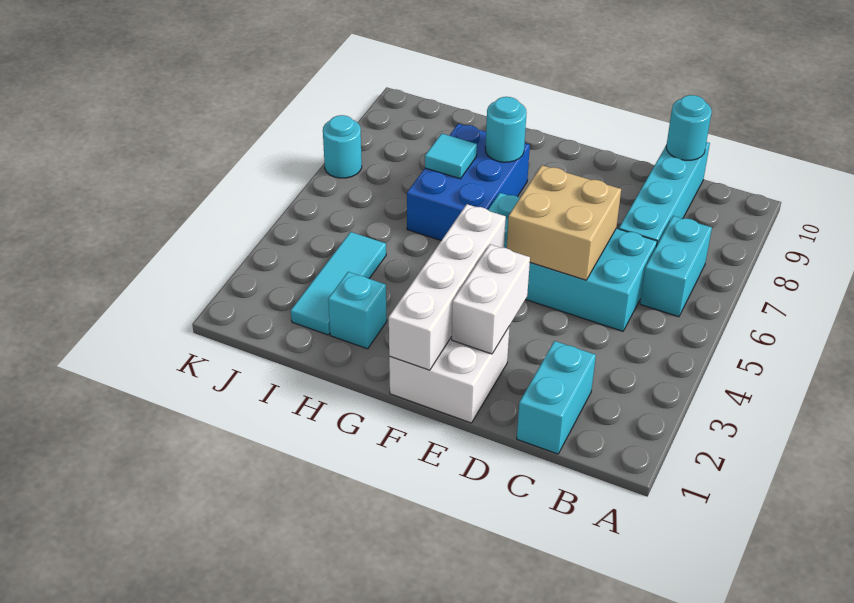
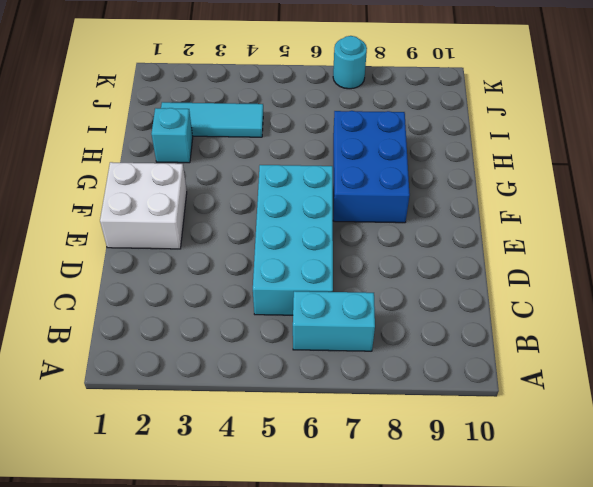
blue brick F7:H8 level 1 -> blue brick G6:H8 level 1
none -> cyan brick C1:C2 level 1
none -> cyan brick C7:C10 level 1
none -> cyan round brick C10 level 2

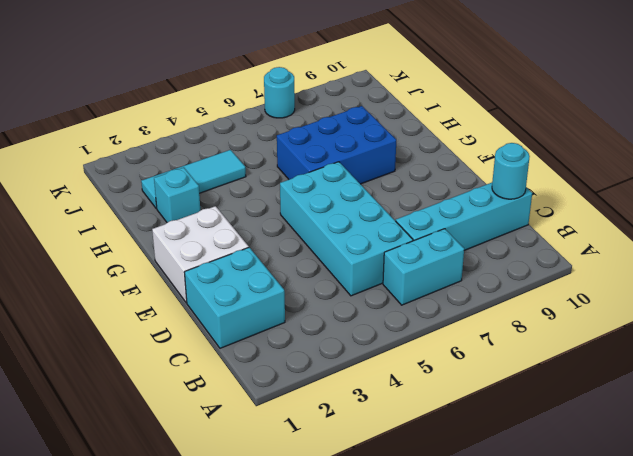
cyan brick C1:D2 level 1 -> cyan brick C1:C2 level 1
none -> tan brick D5:E6 level 2
none -> white brick E2:E3 level 2
none -> white brick F1:F4 level 2

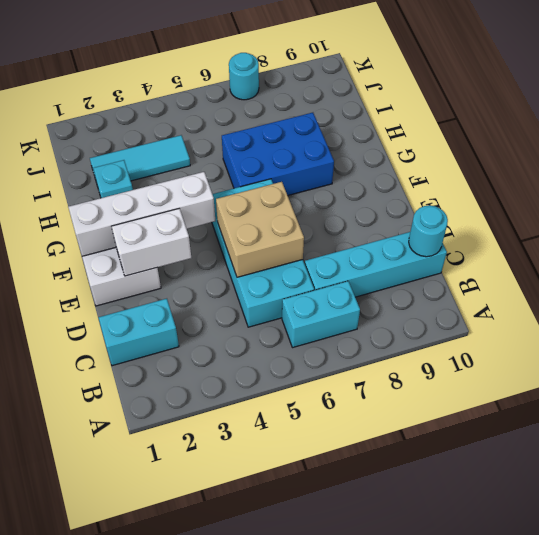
none -> cyan round brick G8 level 2
none -> cyan tile H7 level 2

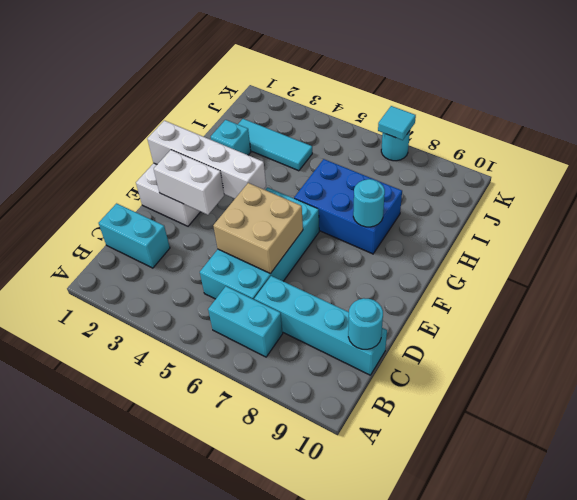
cyan tile K7 level 2 -> cyan tile H7 level 2

